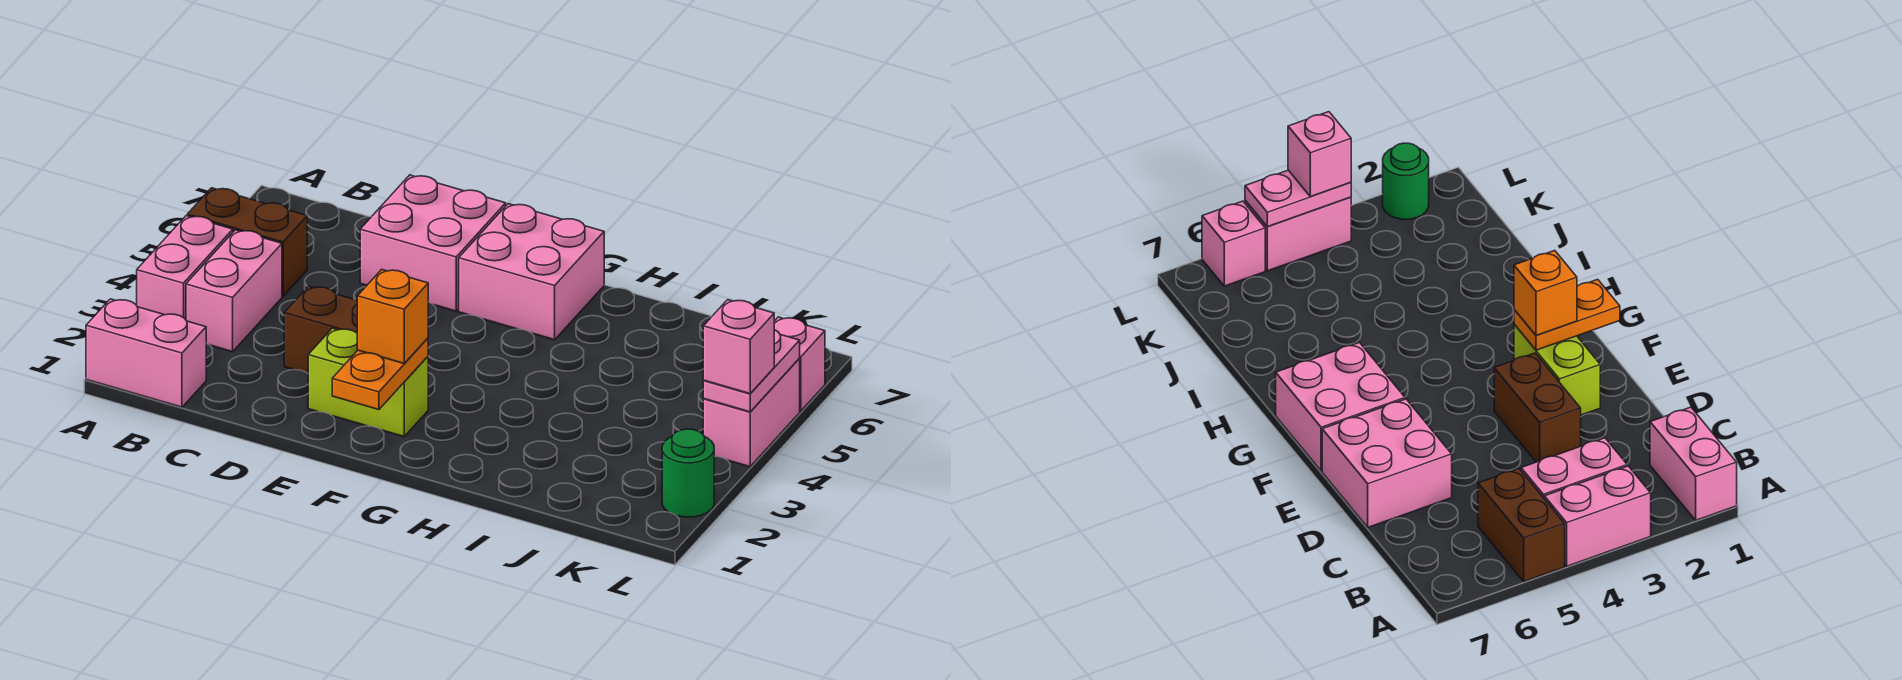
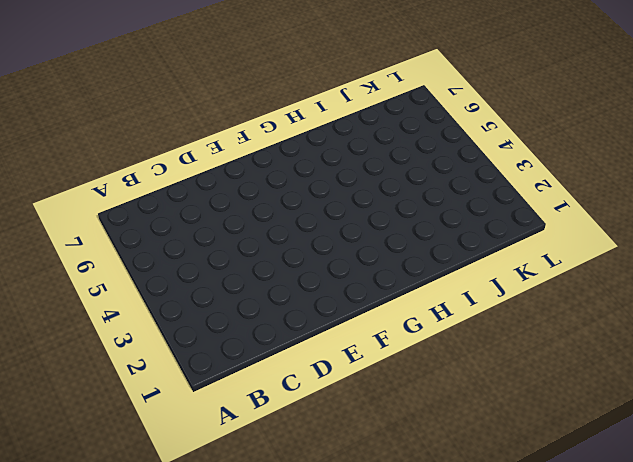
none -> pink brick A1:B1 level 1
none -> pink brick A3:A4 level 1
none -> brown brick A5:B5 level 1

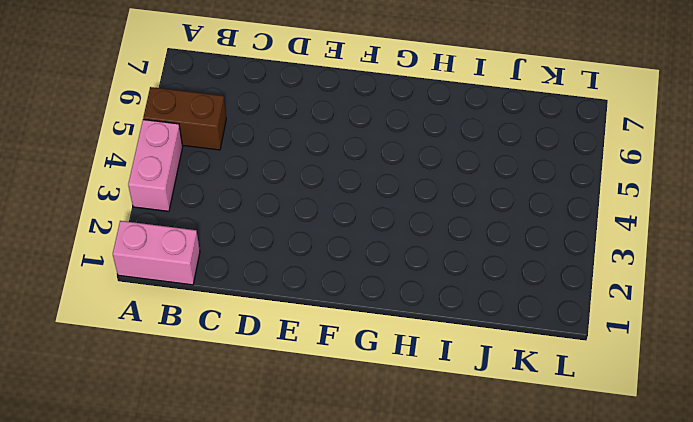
none -> pink brick B3:B4 level 1
none -> brown brick D3:E3 level 1
none -> pink brick D6:E7 level 1

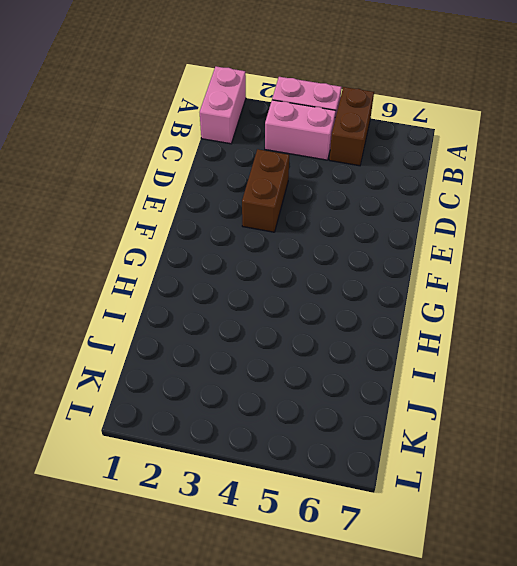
none -> pink brick D6:E7 level 1
none -> lime brick E2:F2 level 1
none -> pink brick F6:G7 level 1

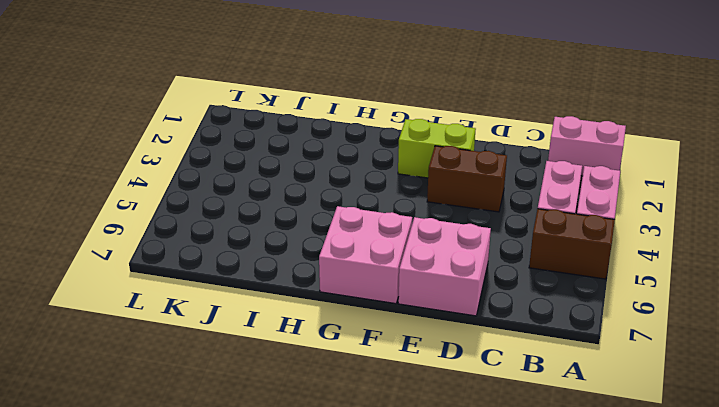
none -> green round brick L2 level 1
none -> pink brick L4:L5 level 1
none -> pink brick L6 level 1

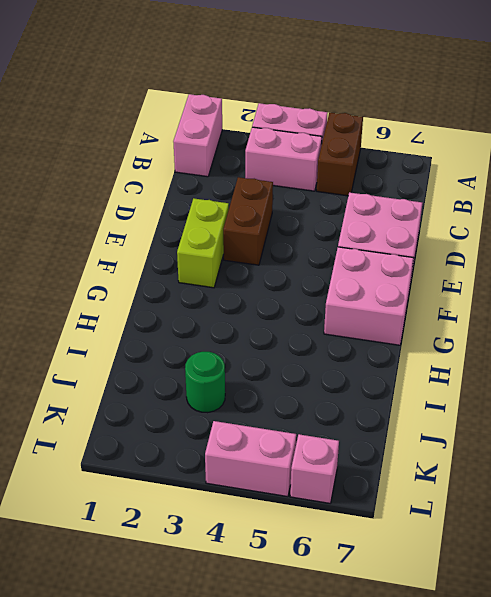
green round brick J3 level 1 -> green round brick L2 level 1
none -> orange plate F1:F2 level 2
none -> pink plate L4:L5 level 2
none -> orange brick F2 level 3

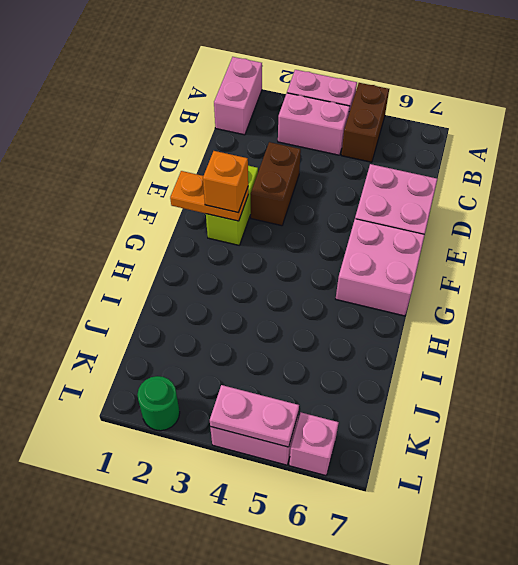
none -> pink brick L4 level 3

